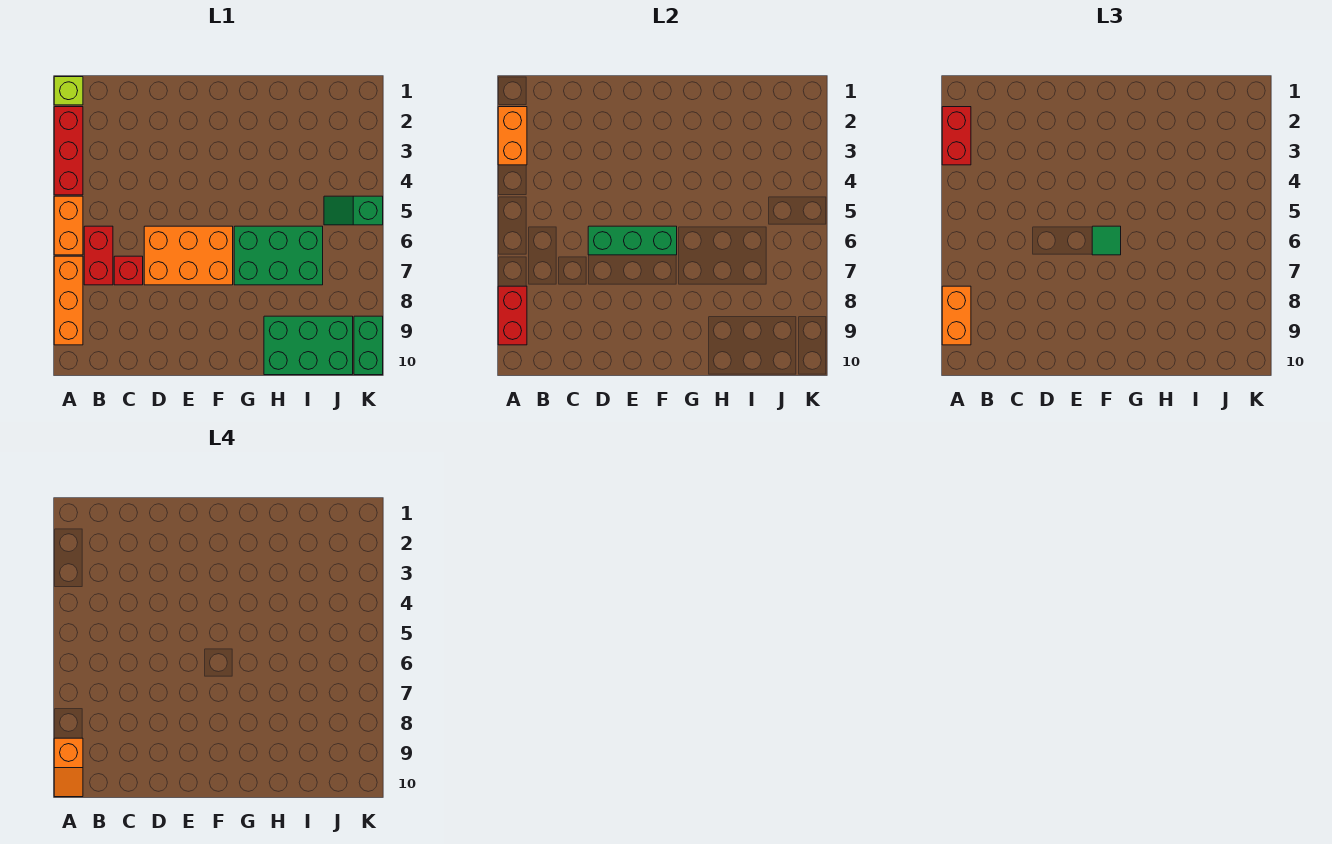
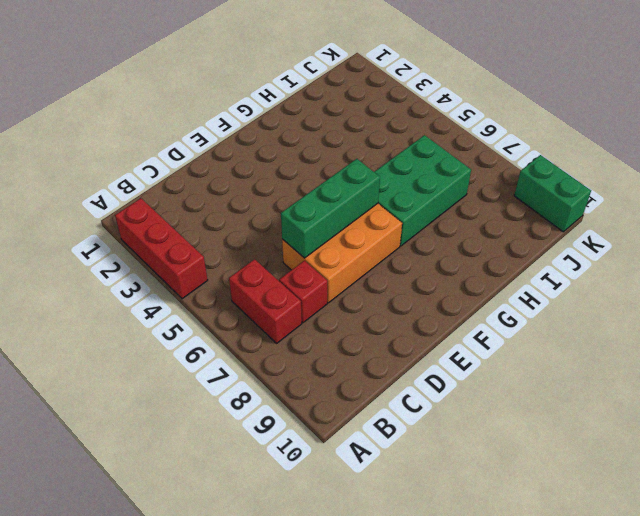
none -> lime brick A1 level 1
none -> orange brick A5:A6 level 1
none -> orange brick A7:A9 level 1

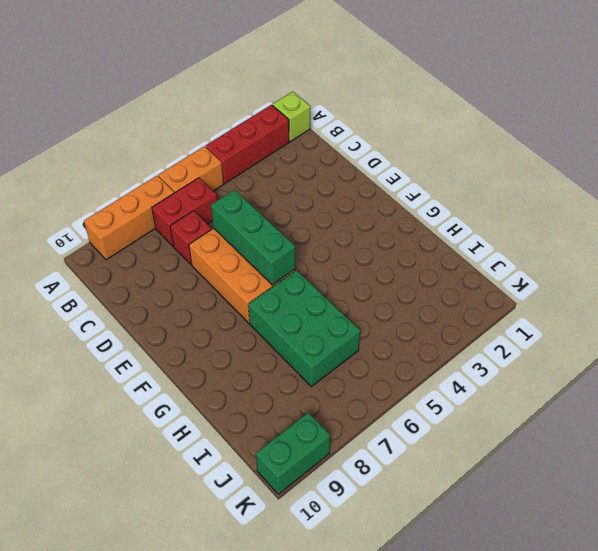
none -> green brick H9:J10 level 1
none -> green slope J5:K5 level 1 top K
none -> orange brick A2:A3 level 2

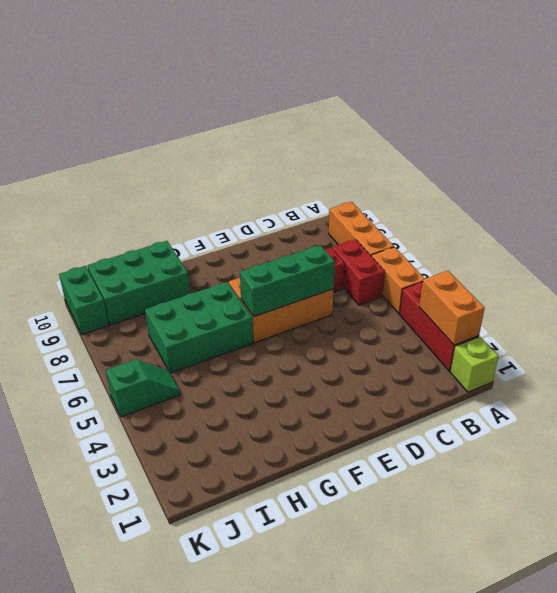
none -> red brick A8:A9 level 2
none -> red brick A2:A3 level 3
none -> orange brick A8:A9 level 3

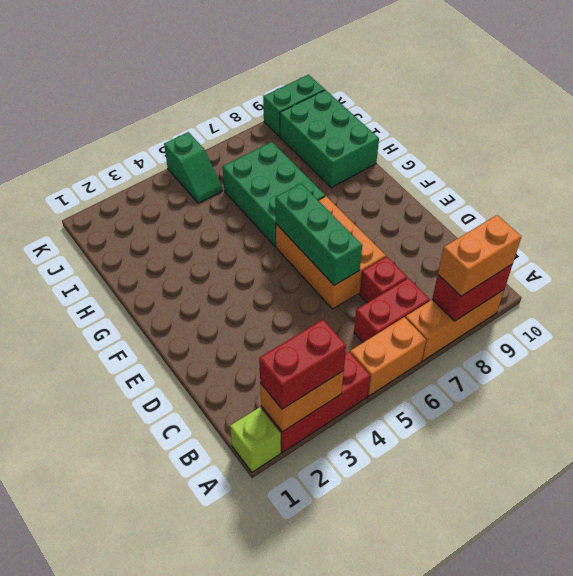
none -> green tile F6 level 3
none -> orange slope A9:A10 level 4 top 9

